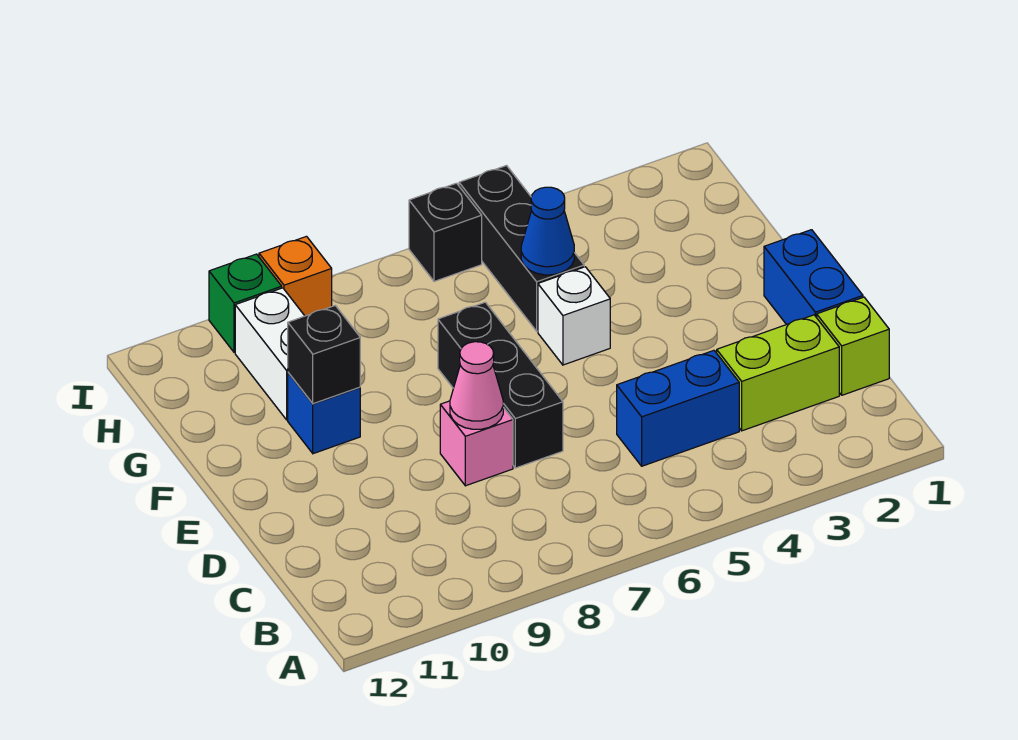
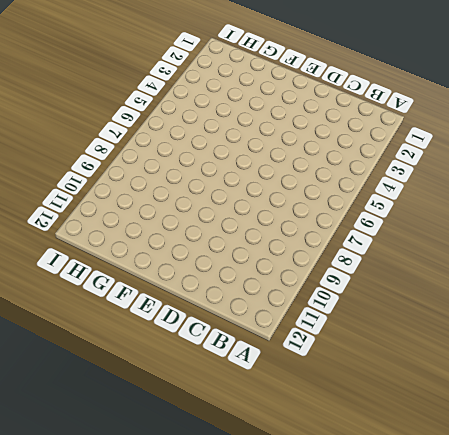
none -> lime brick C1 level 1
none -> lime brick C2:C3 level 1
none -> blue brick C4:C5 level 1

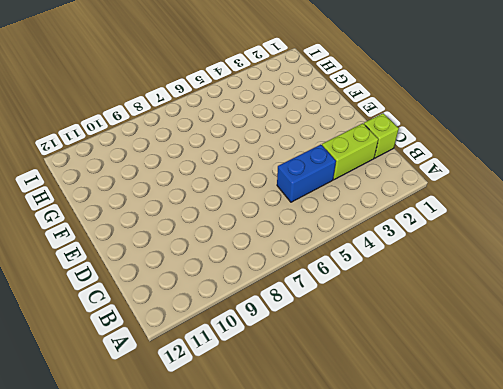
none -> blue brick D1:E1 level 1
none -> black brick D7:F7 level 1
none -> pink brick D8 level 1

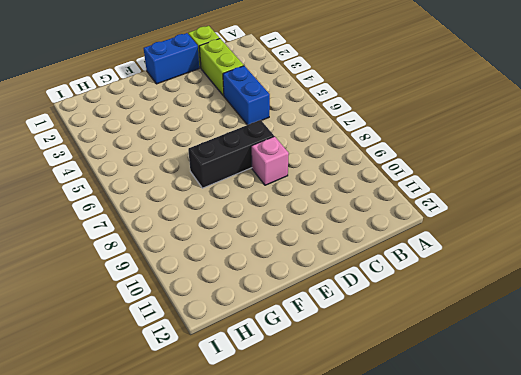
none -> white brick F5 level 1
none -> blue brick F10 level 1
none -> black brick G5:I5 level 1

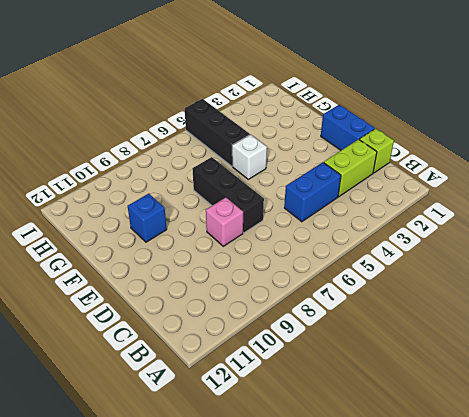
none -> white brick G10:H10 level 1
none -> black brick I6 level 1
none -> orange brick I9 level 1

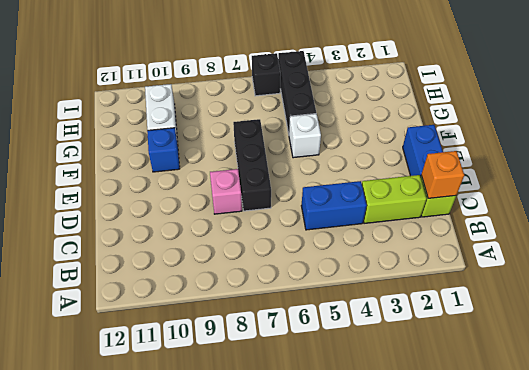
orange brick C1 level 2 -> orange brick I9 level 1
none -> green brick I10 level 1
none -> pink cone D8 level 2
none -> black brick F10 level 2

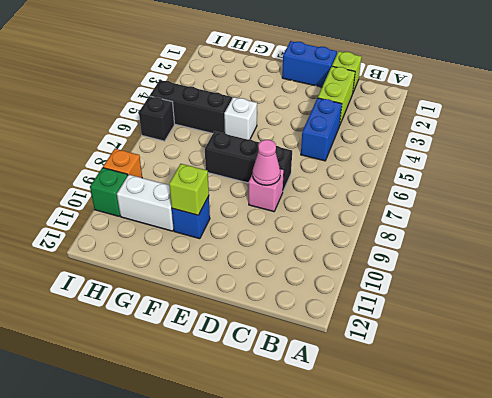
lime brick F10 level 2 -> black brick F10 level 2
none -> blue cone G5 level 2

